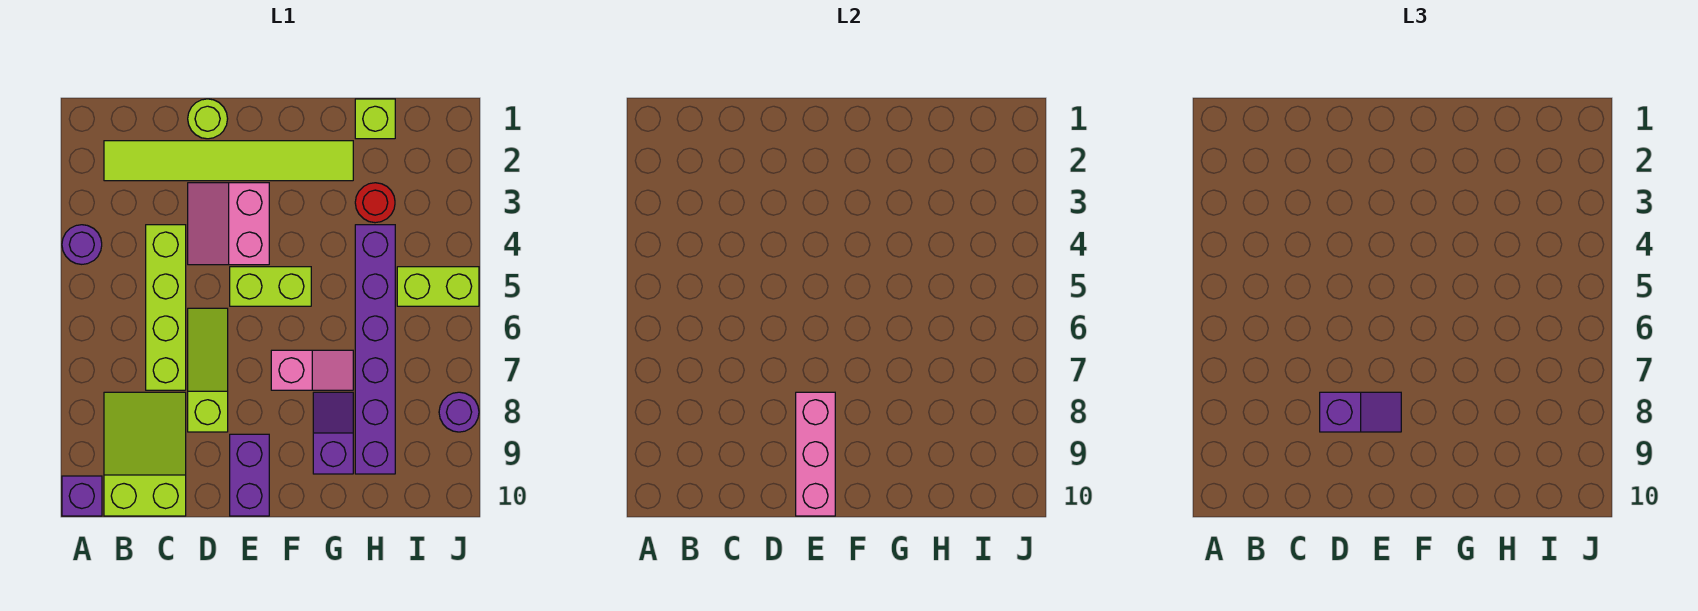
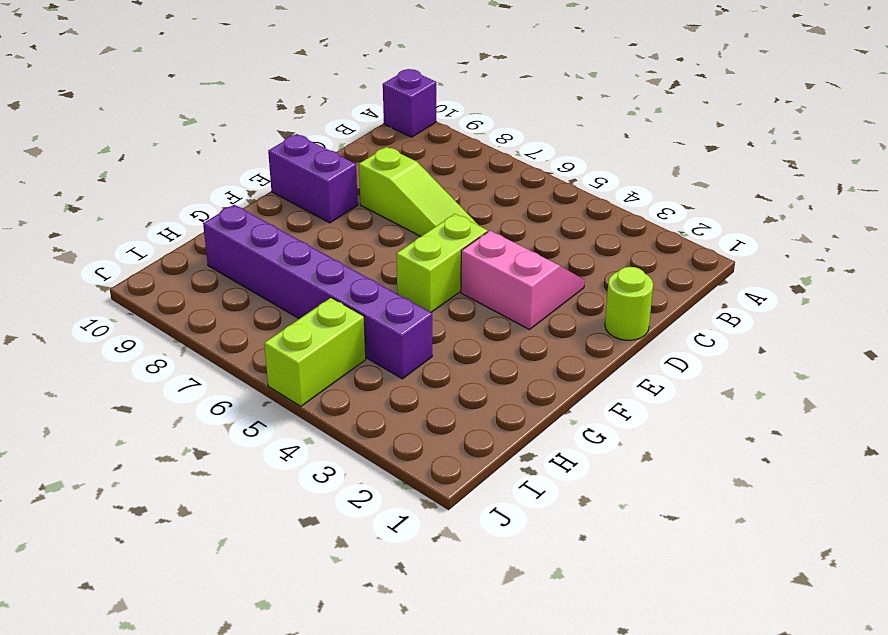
none -> purple round brick A4 level 1
none -> lime tile B2:G2 level 1
none -> lime slope B8:C10 level 1 top 10

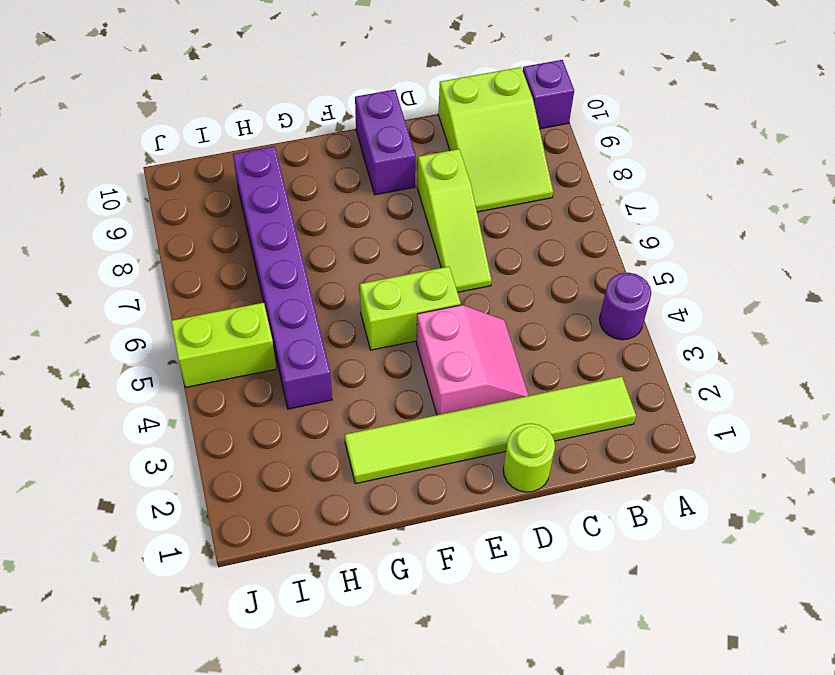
none -> lime brick C4:C7 level 1
none -> pink slope F7:G7 level 1 top F
none -> purple slope G8:G9 level 1 top 9

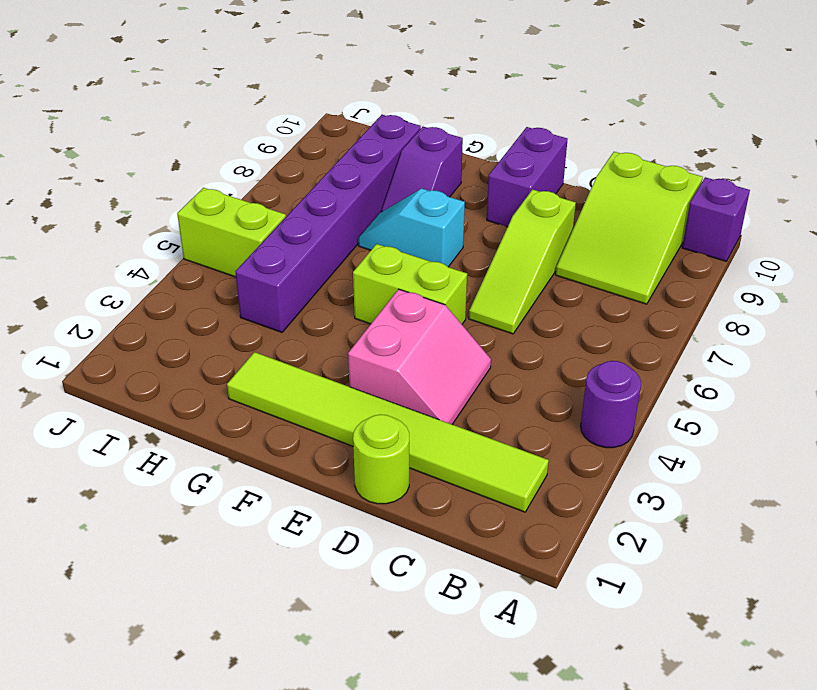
cyan slope F7:G7 level 1 top F -> pink slope F7:G7 level 1 top F
none -> lime brick C4:C7 level 1
none -> lime brick H1 level 1
none -> red round brick H3 level 1

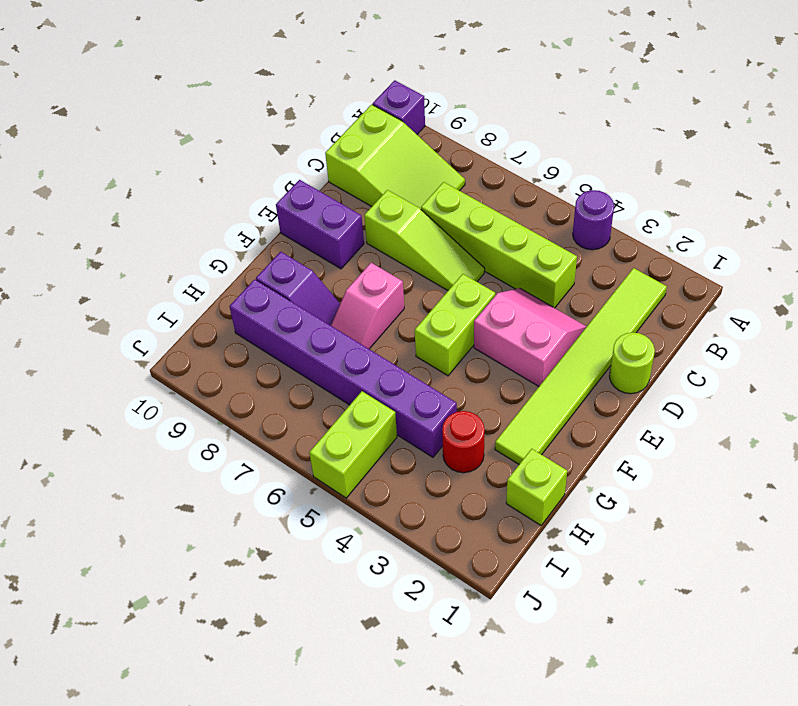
none -> purple round brick J8 level 1
none -> pink brick E8:E10 level 2
none -> purple slope D8:E8 level 3 top D

